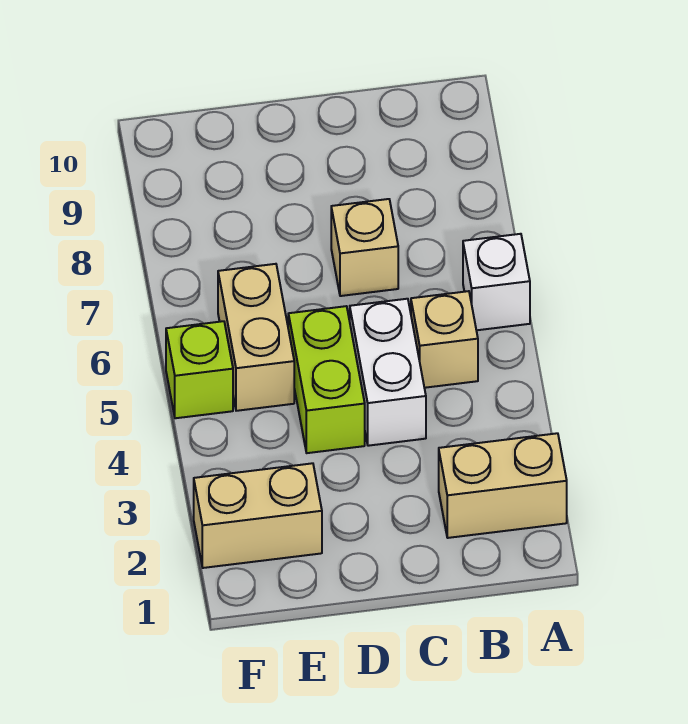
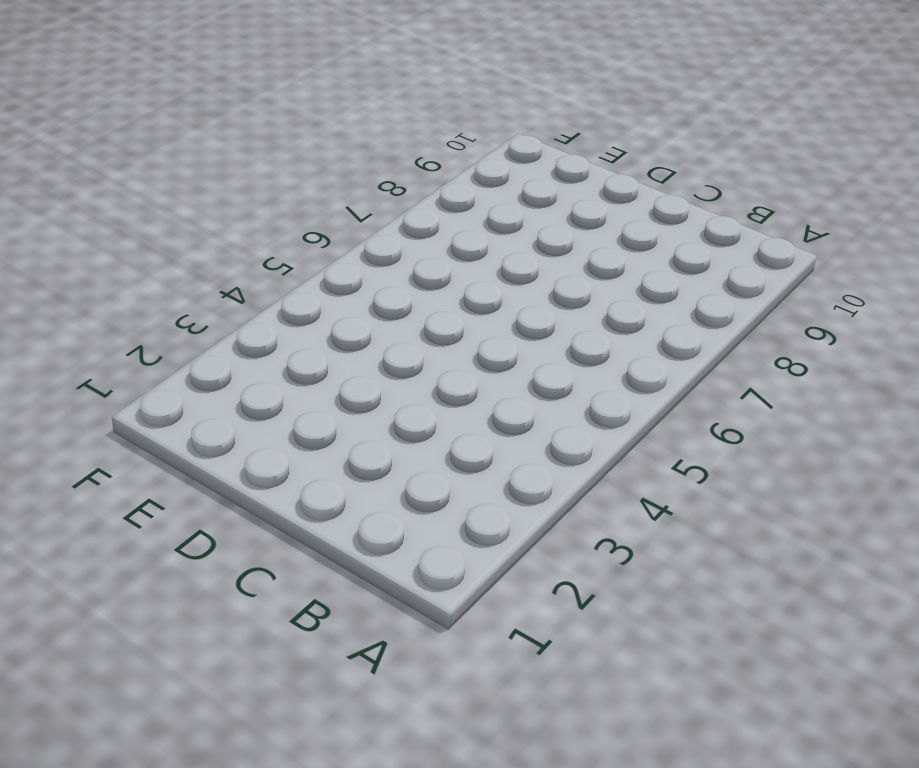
none -> tan brick A2:B2 level 1
none -> white brick A6 level 1

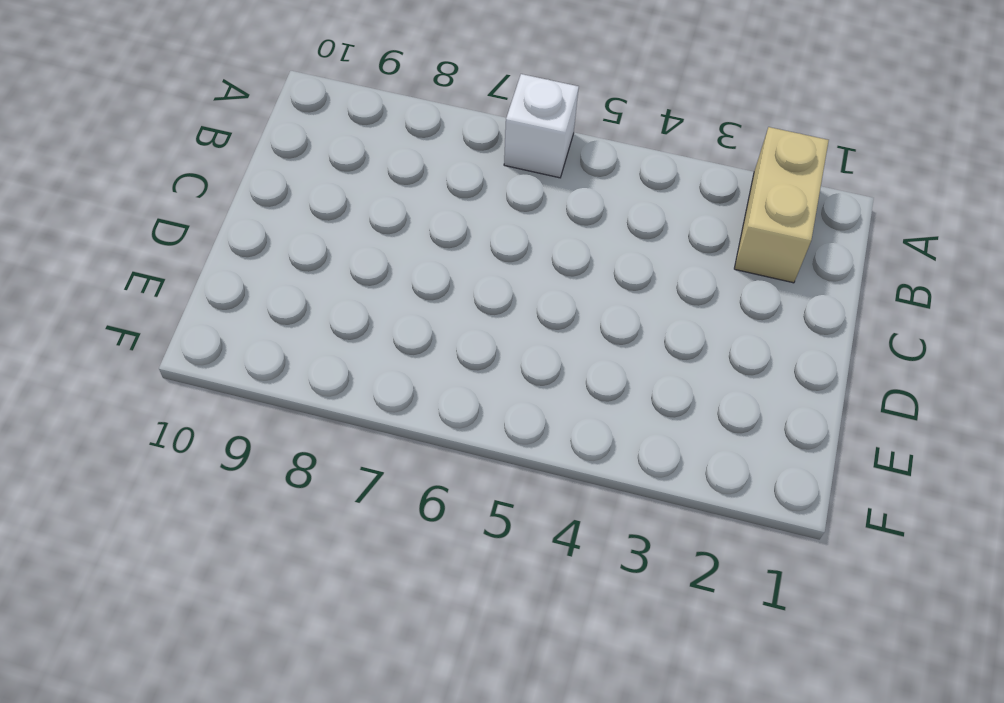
none -> tan brick B5 level 1
none -> white brick C4:C5 level 1

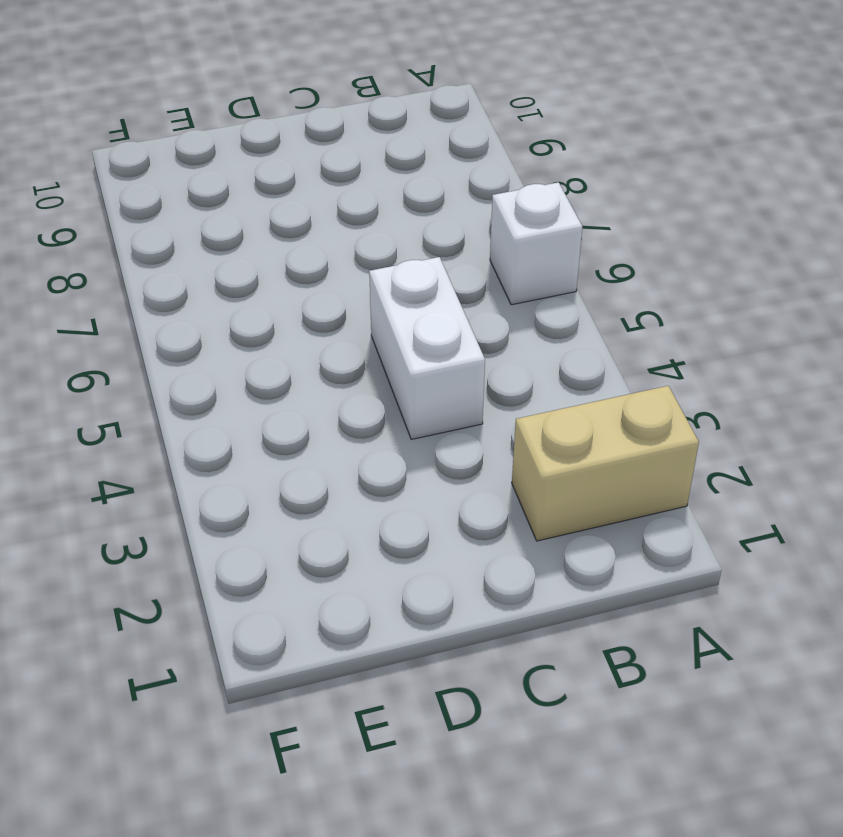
none -> tan brick B5 level 1
none -> tan brick C7 level 1

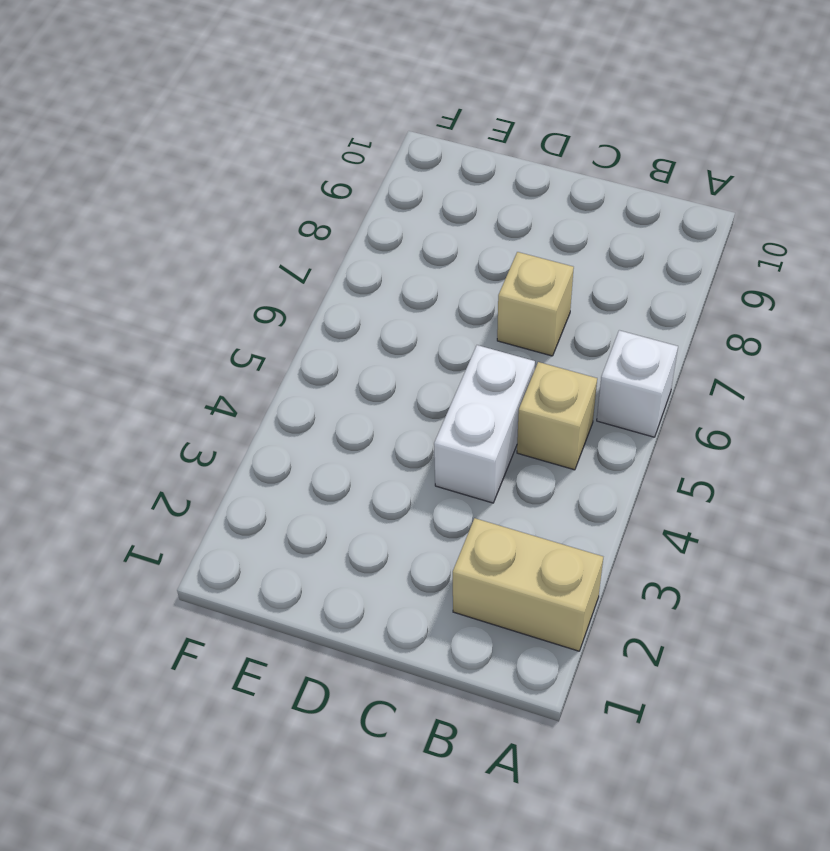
none -> lime brick D4:D5 level 1
none -> tan brick E2:F2 level 1

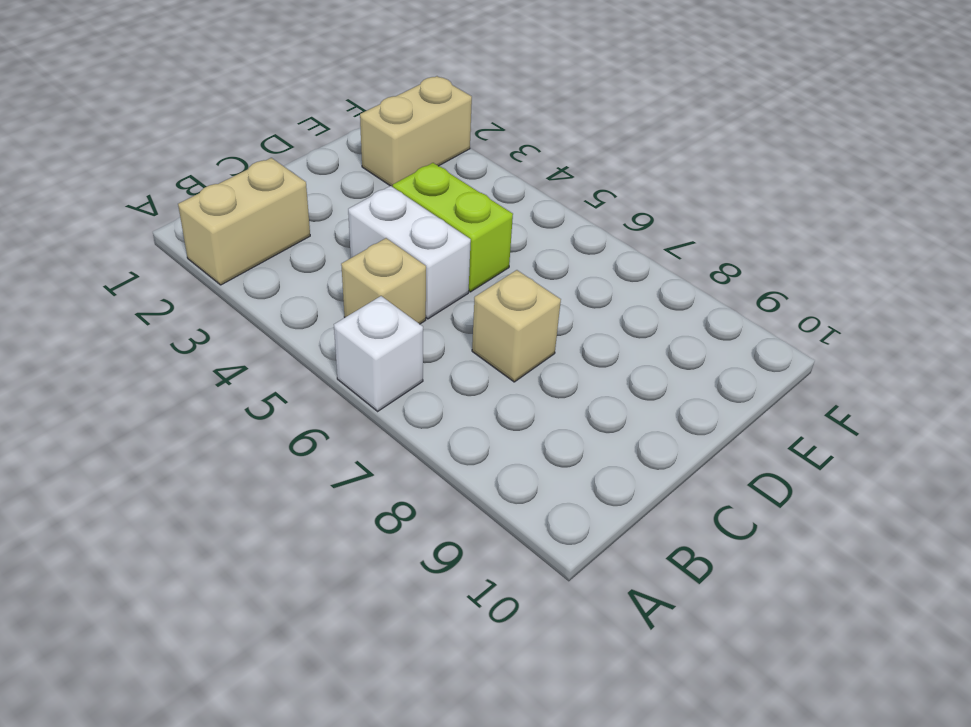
none -> tan brick E5:E6 level 1
none -> lime brick F5 level 1

